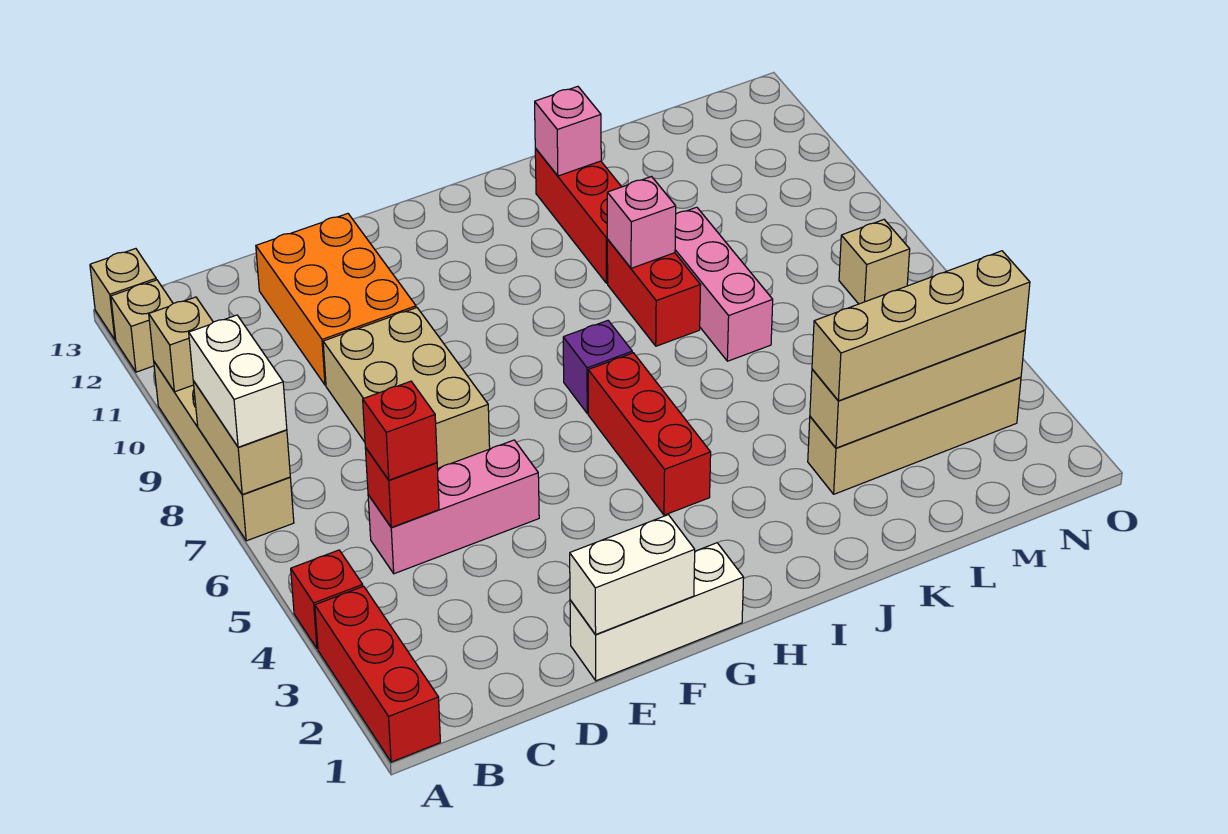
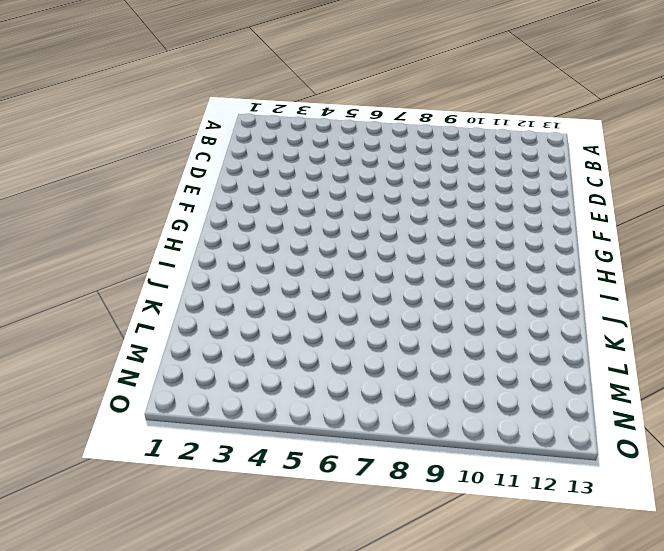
none -> red brick A1:A3 level 1
none -> red brick A4 level 1
none -> tan brick A7:A10 level 1

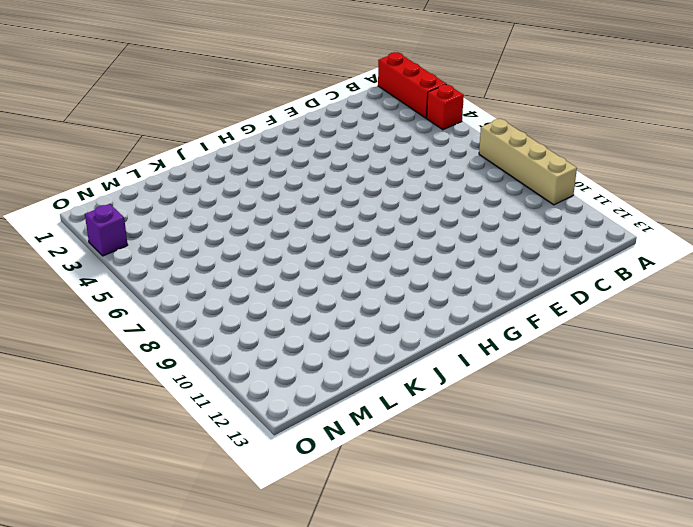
purple brick O3 level 1 -> purple brick H7 level 1
none -> tan brick A12 level 1
none -> tan brick A13 level 1
none -> pink brick C5:E5 level 1

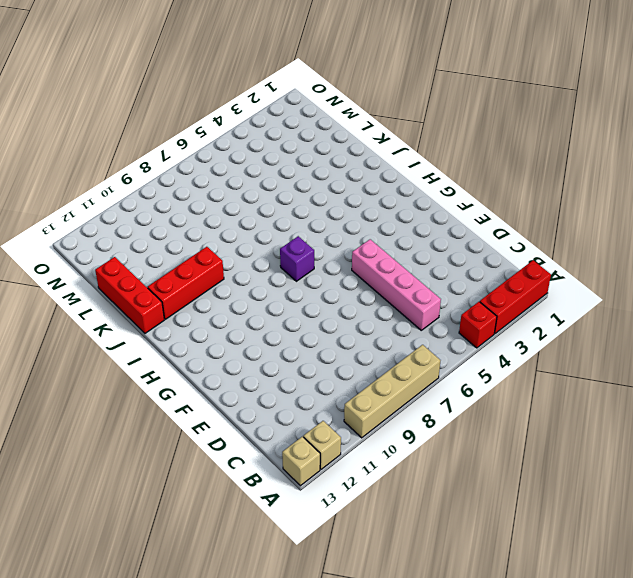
pink brick C5:F5 level 1 -> pink brick C5:E5 level 1
red brick J13:L13 level 1 -> red brick H4:H6 level 1
none -> tan brick D7:E9 level 1
none -> orange brick D10:E12 level 1
none -> white brick E1:G1 level 1

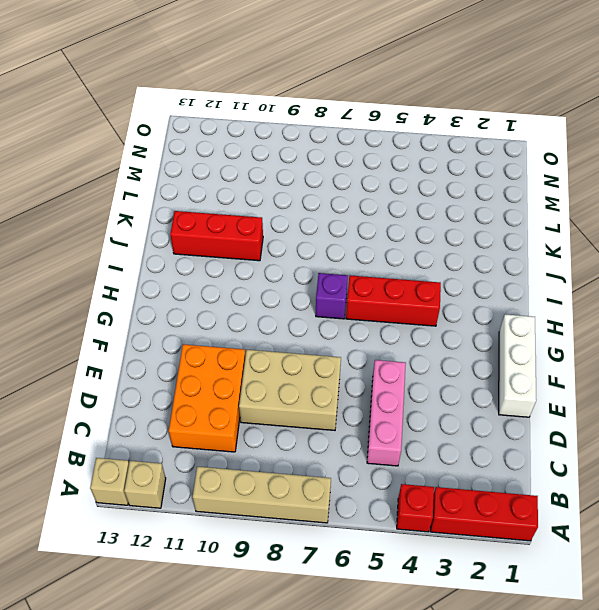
orange brick C10:E11 level 1 -> orange brick D10:E12 level 1
none -> red brick J8:J9 level 1
none -> tan brick K3:N3 level 1
none -> pink brick K7:K9 level 1

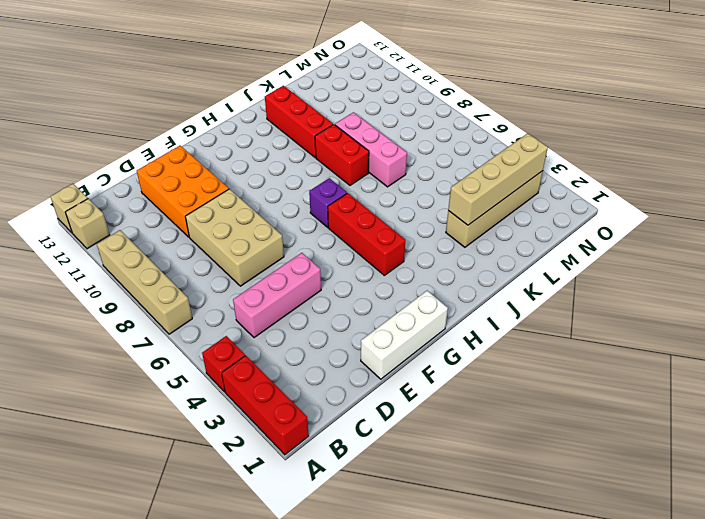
none -> tan brick N7 level 1
none -> tan brick A7:A8 level 2
none -> tan brick A10 level 2

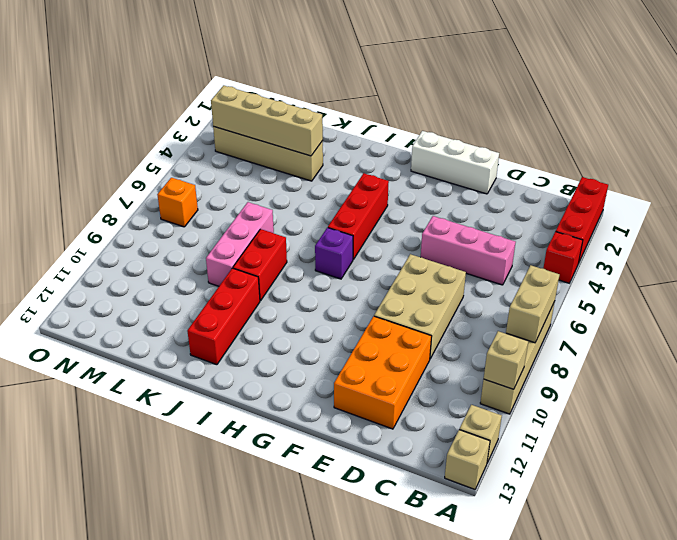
orange brick N7 level 1 -> tan brick N7 level 1
none -> red brick C5 level 2
none -> white brick E1:F1 level 2
none -> pink brick J9 level 2

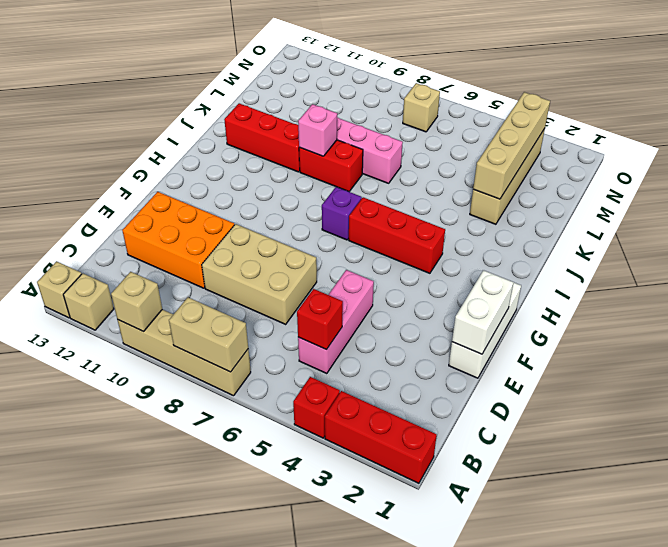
none -> pink brick J12 level 2
none -> white brick A7:A8 level 3
none -> red brick C5 level 3

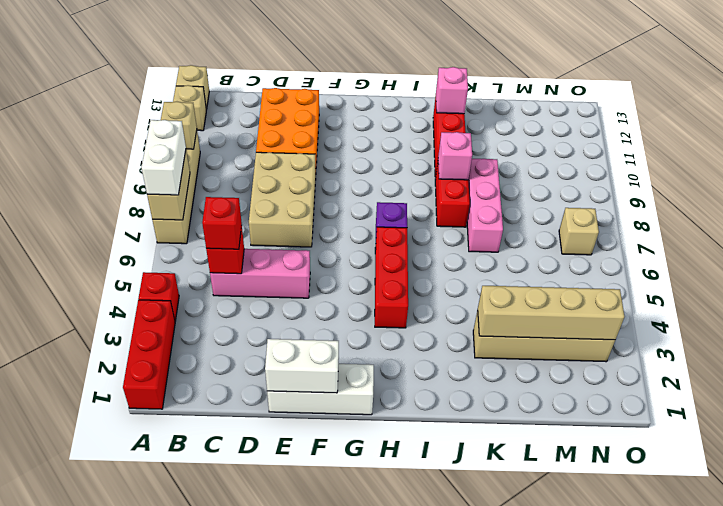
none -> tan brick K3:N3 level 3

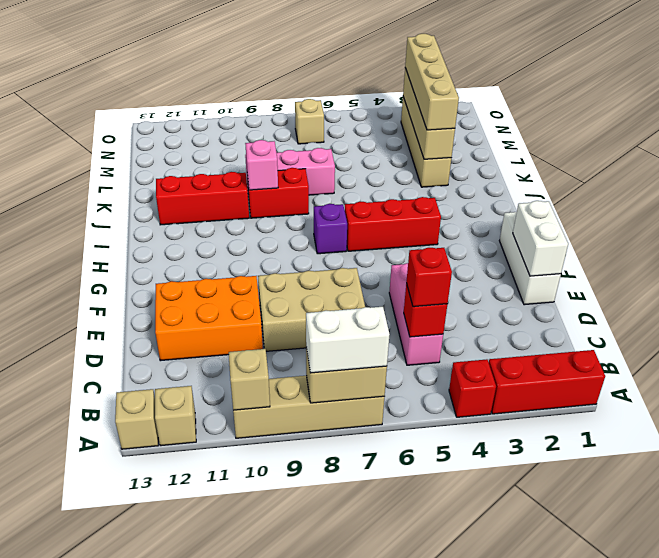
none -> pink brick J12 level 2

